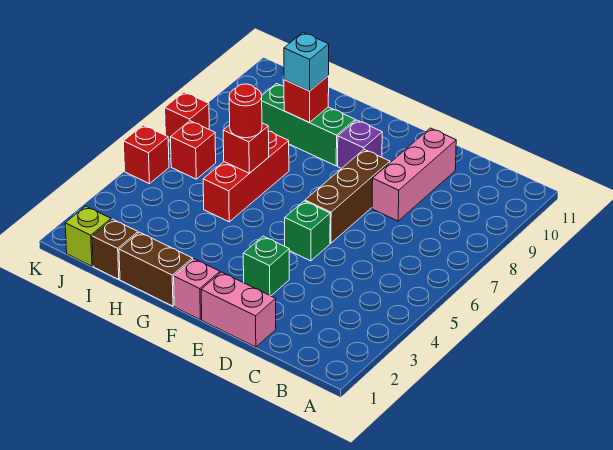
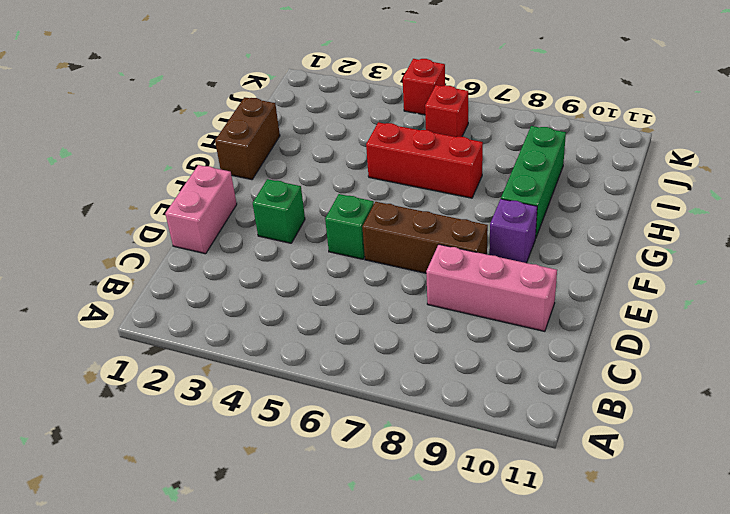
none -> pink brick F1 level 1
none -> brown brick I1 level 1
none -> lime brick J1 level 1

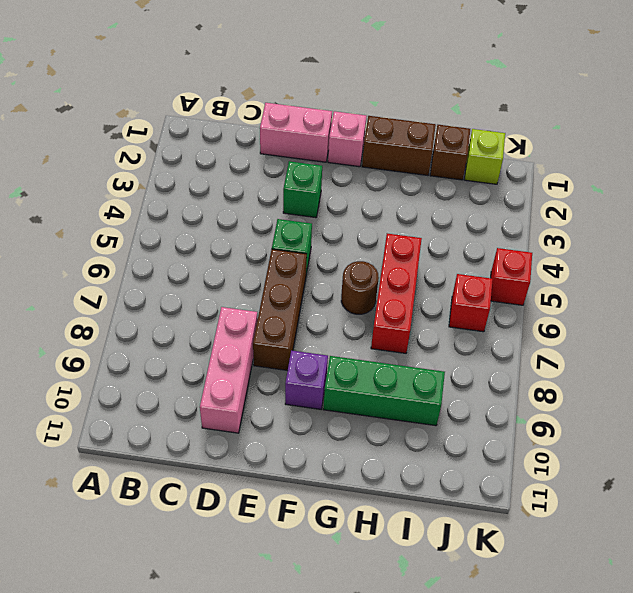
brown round brick G6 level 1 -> none
none -> red brick K7 level 1
none -> red brick H6 level 2
none -> red brick H9 level 2

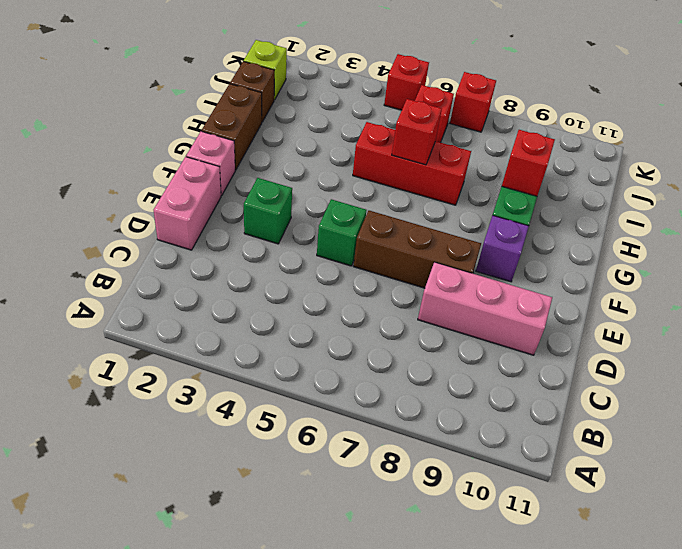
none -> red round brick H6 level 3
none -> cyan brick H9 level 3

